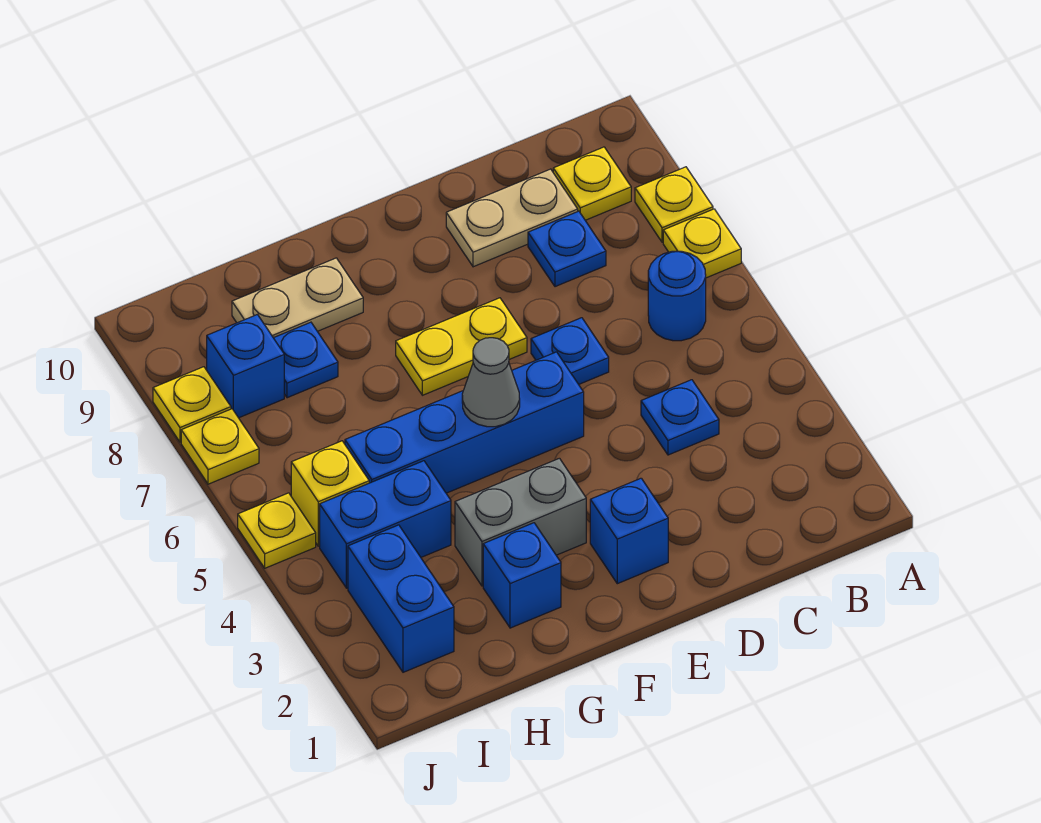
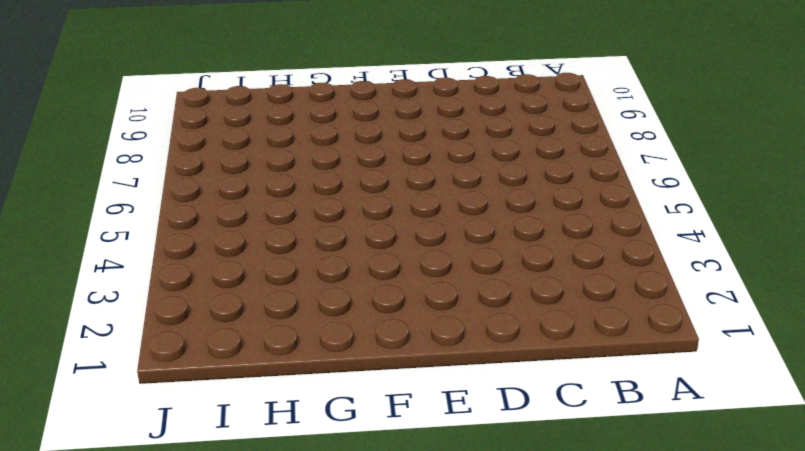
none -> yellow plate A7 level 1
none -> yellow plate A8 level 1
none -> blue round brick B6 level 1

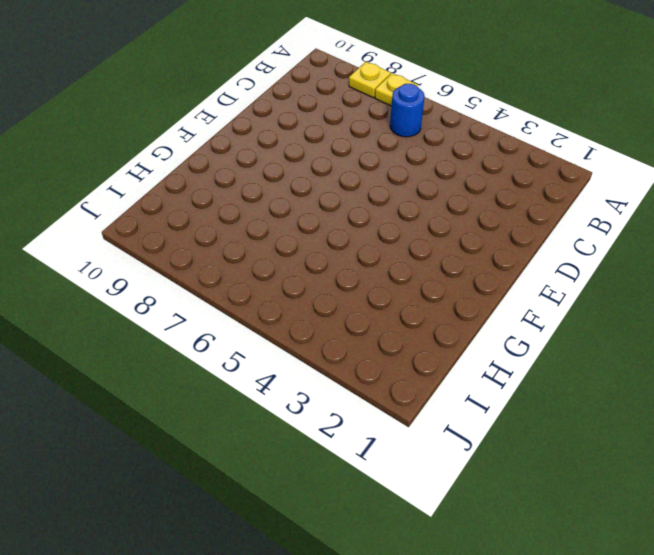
none -> yellow plate B9 level 1
none -> blue plate C4 level 1
none -> blue plate C8 level 1

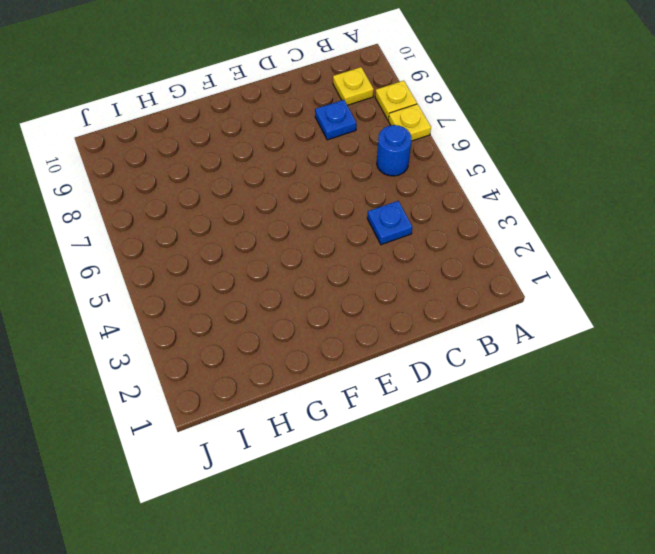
none -> tan plate C9:D9 level 1
none -> blue plate D6 level 1
none -> blue brick E2 level 1

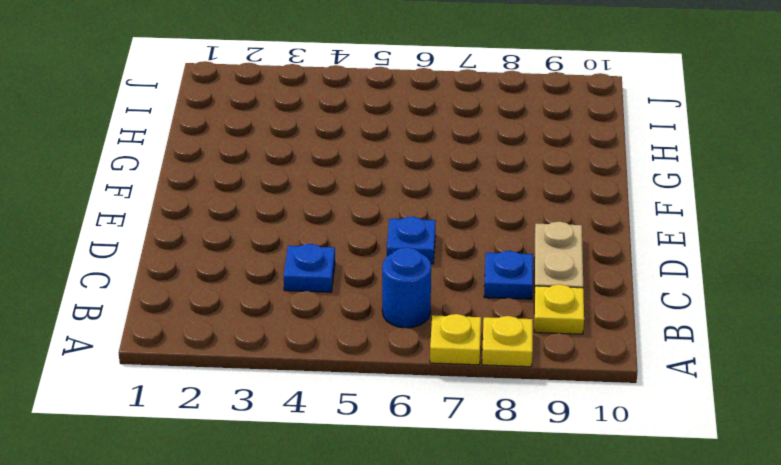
none -> blue brick E2 level 1
none -> blue brick E5:H5 level 1
none -> yellow plate E7:F7 level 1

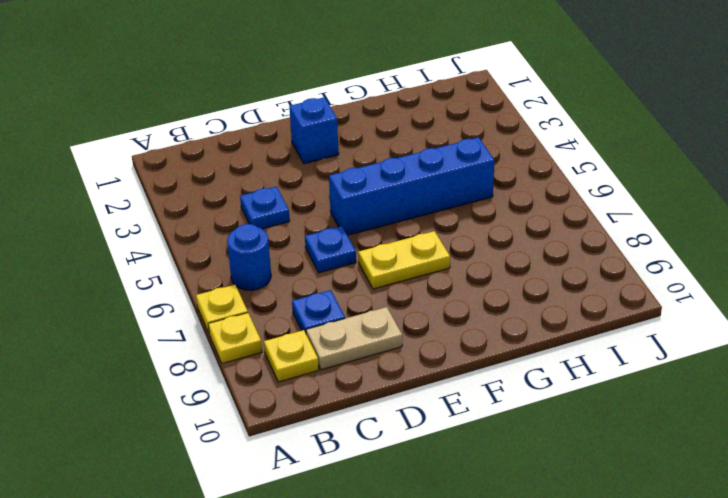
none -> grey brick F3:G3 level 1
none -> blue brick G2 level 1
none -> tan plate G9:H9 level 1

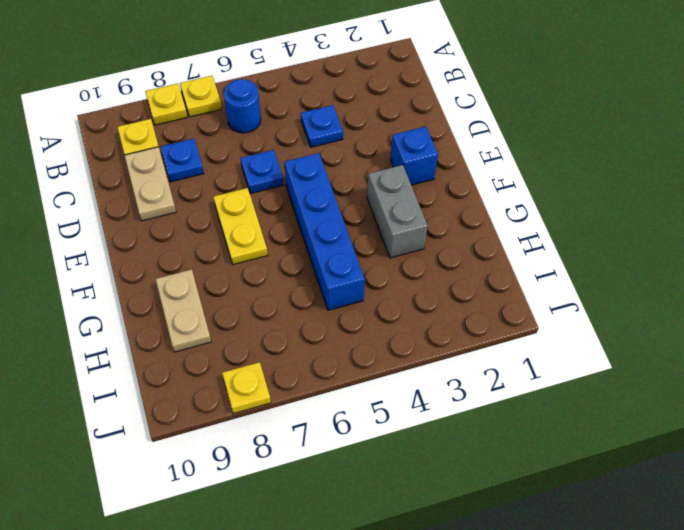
none -> blue brick G2 level 1
none -> blue brick H4:I4 level 1
none -> blue plate H8 level 1

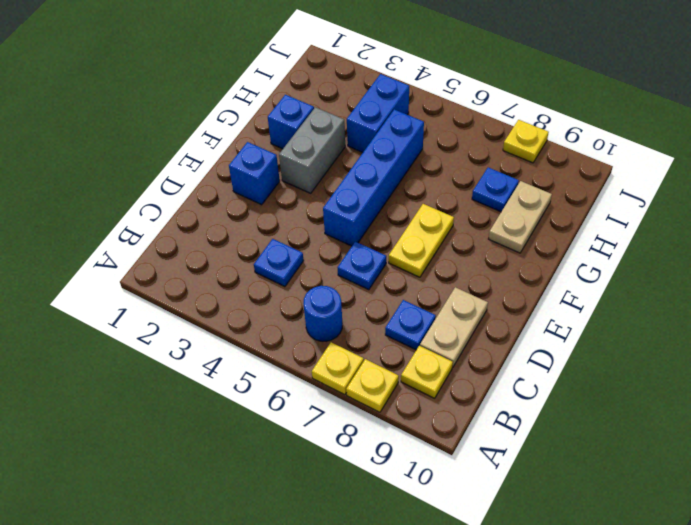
none -> blue brick I2:I3 level 1
none -> yellow brick I5 level 1
none -> blue brick I8 level 1

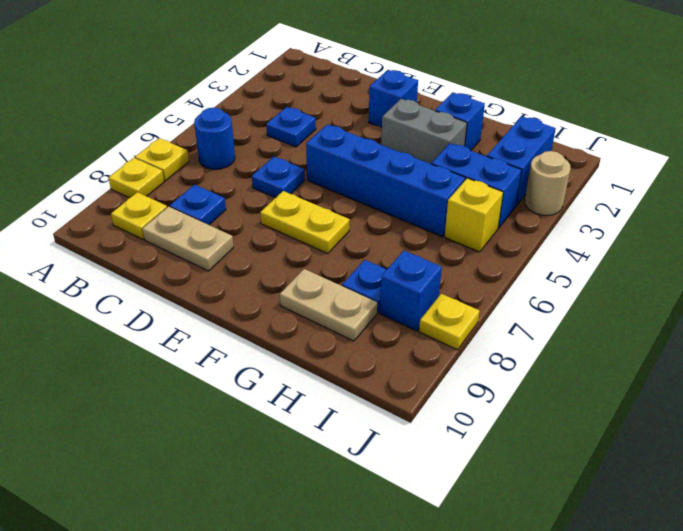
tan round brick J3 level 1 -> none
none -> yellow plate J5 level 1
none -> yellow plate J7 level 1
none -> grey cone F5 level 2

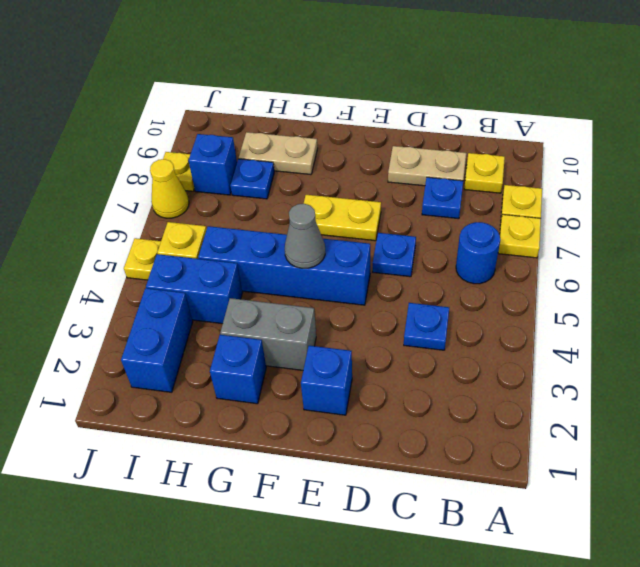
yellow cone J7 level 1 -> yellow plate J7 level 1

